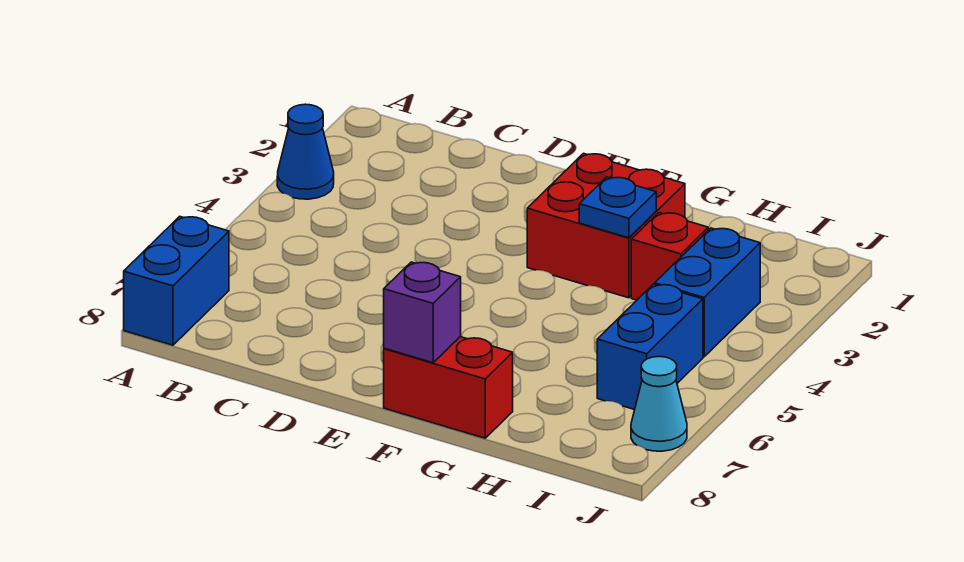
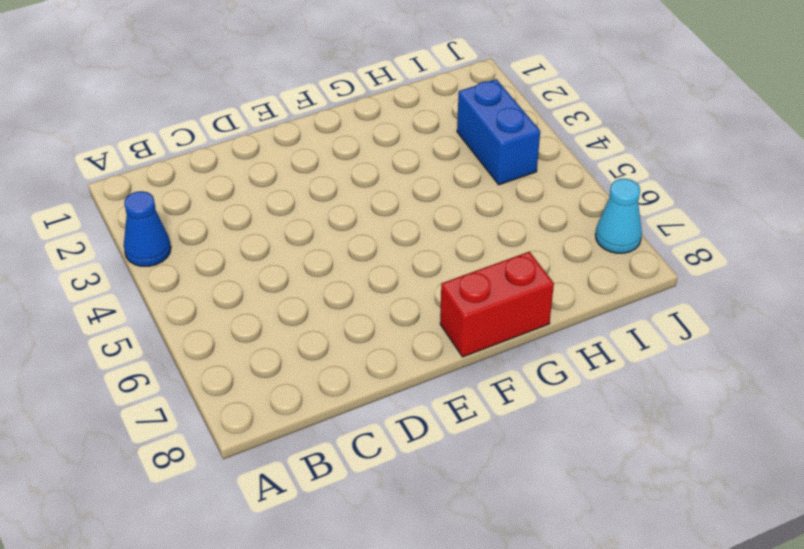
none -> blue brick A7:A8 level 1
none -> red brick F2:G3 level 1

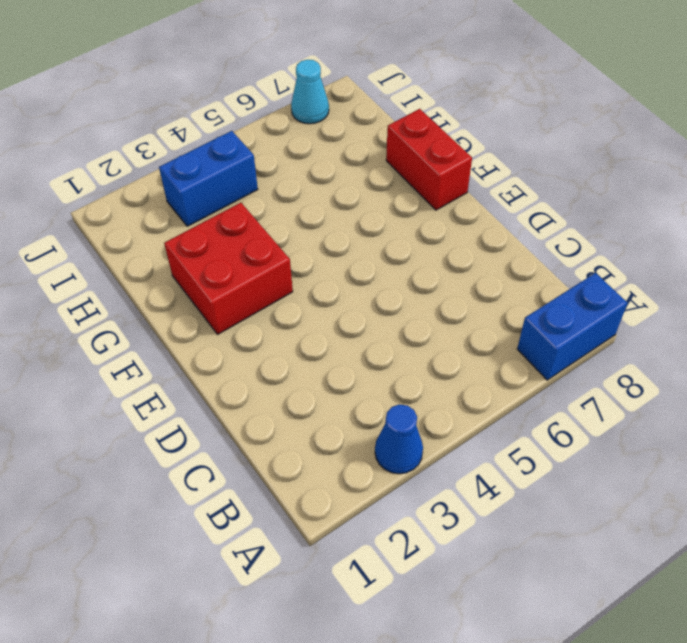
none -> red brick H3 level 1
none -> blue brick I5:I6 level 1

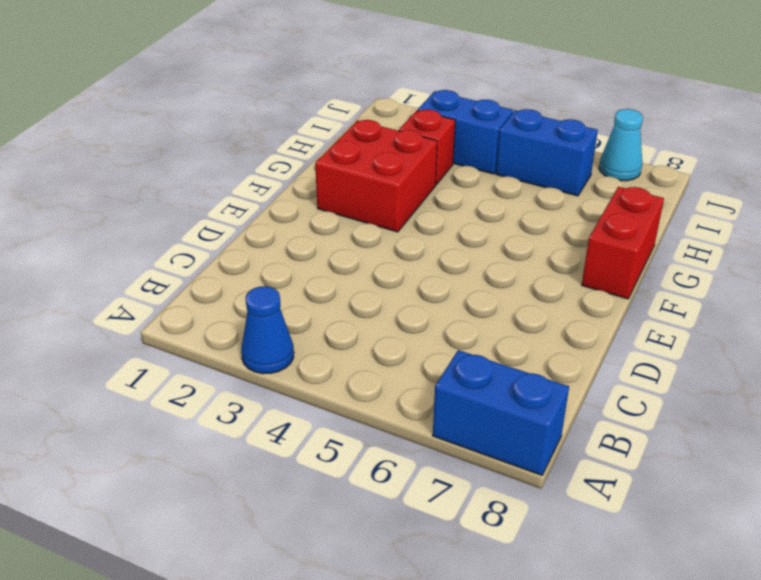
none -> purple brick F8 level 2
none -> blue plate G3 level 2

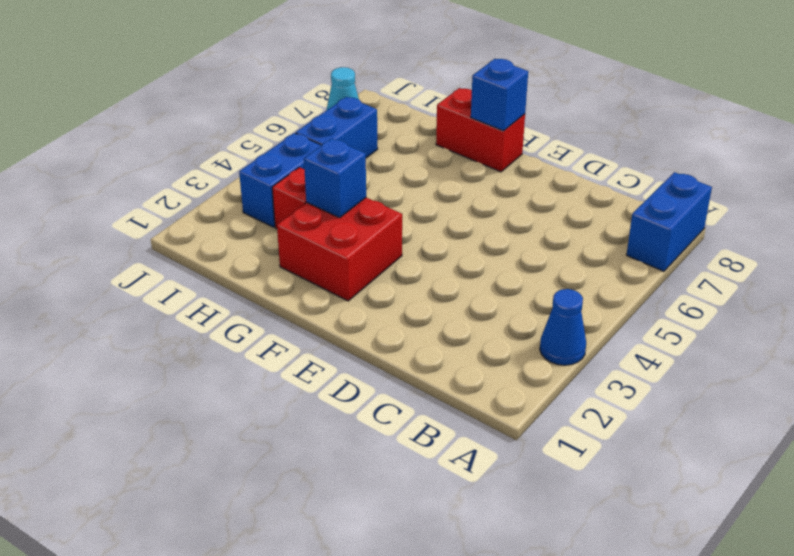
blue brick F8 level 2 -> purple brick F8 level 2
blue brick G3 level 2 -> blue plate G3 level 2

